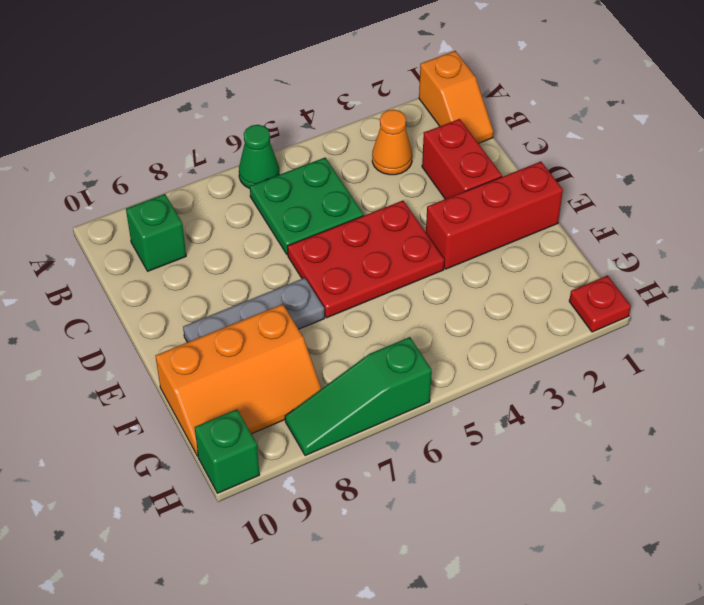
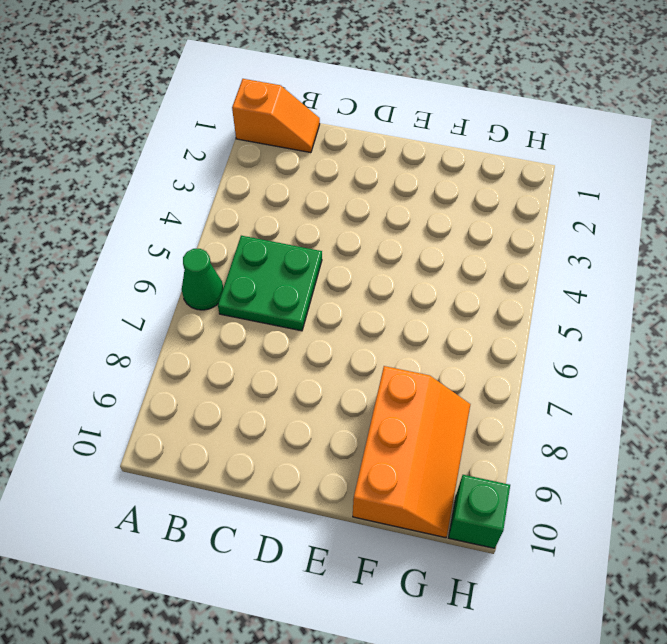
none -> orange cone B3 level 1
none -> green brick B9 level 1
none -> red brick C2:D2 level 1

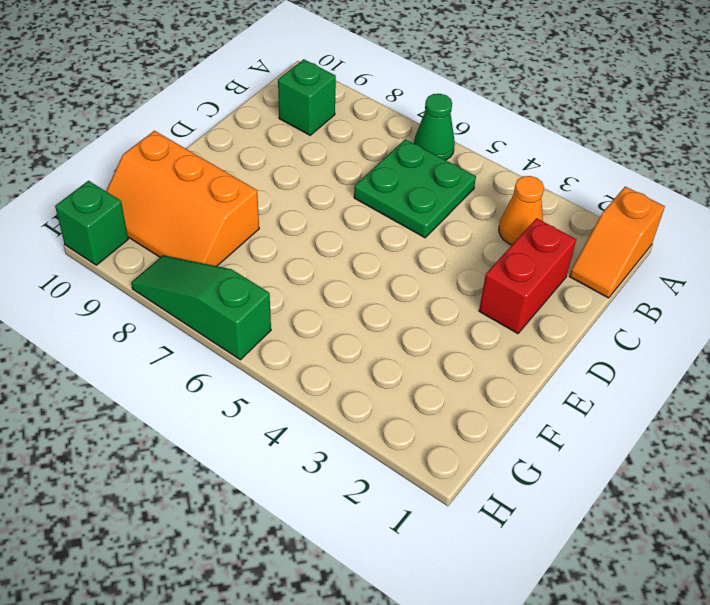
none -> red plate D4:E6 level 1
none -> red brick E1:E3 level 1
none -> grey plate E7:E9 level 1

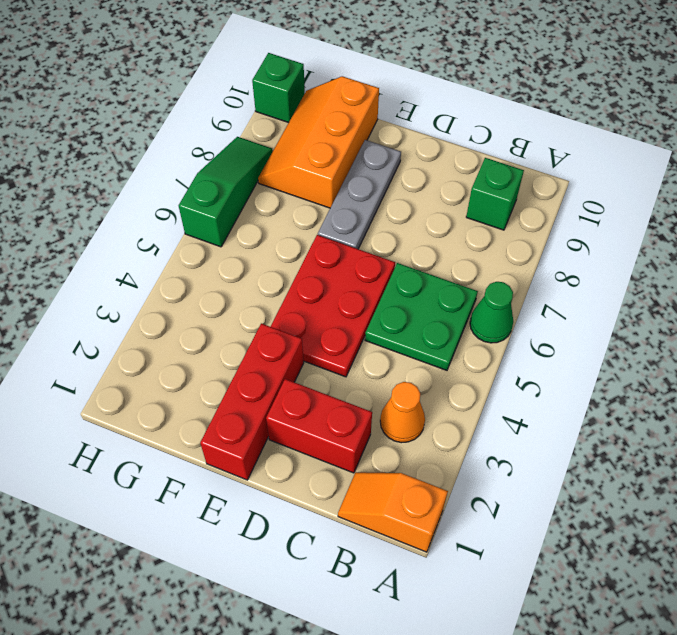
none -> red plate H1 level 1

